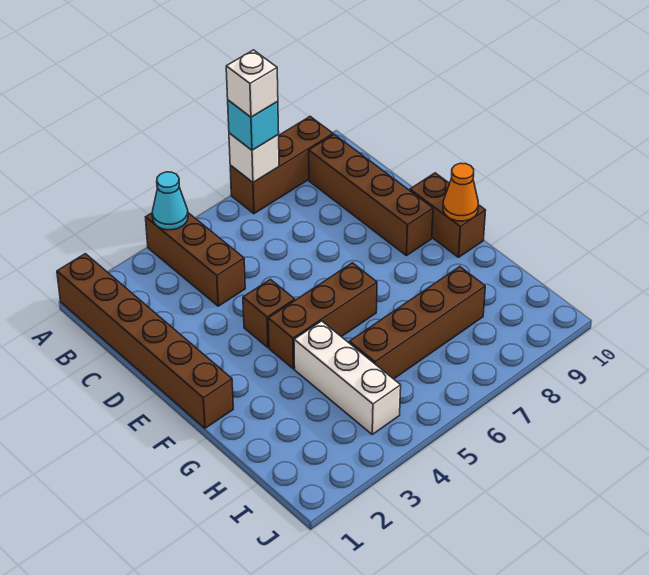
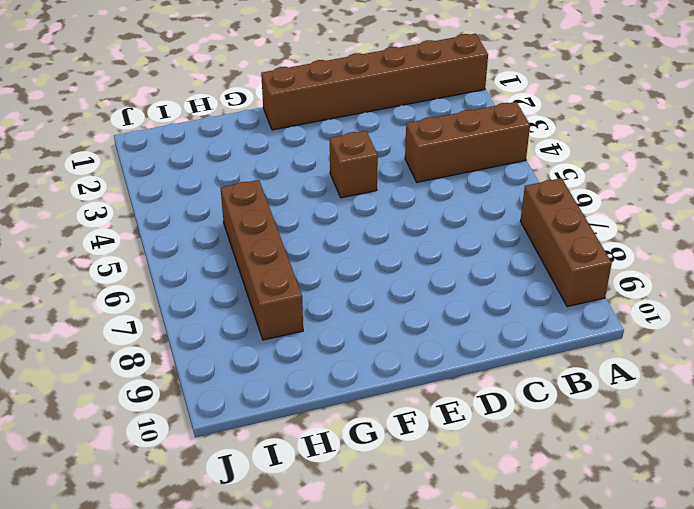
none -> brown brick B9:E9 level 1
none -> brown brick E10:F10 level 1
none -> brown brick F4:F6 level 1

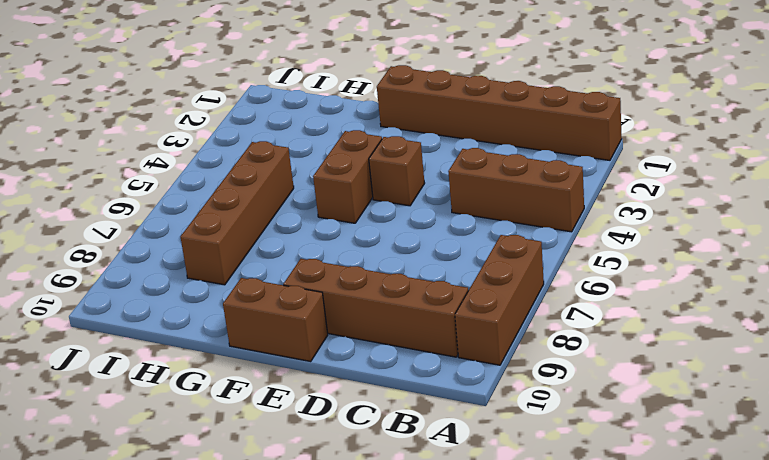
brown brick F4:F5 level 1 -> brown brick F4:F6 level 1
none -> white brick G4:I4 level 1
none -> cyan cone A4 level 2
none -> white brick A7 level 2

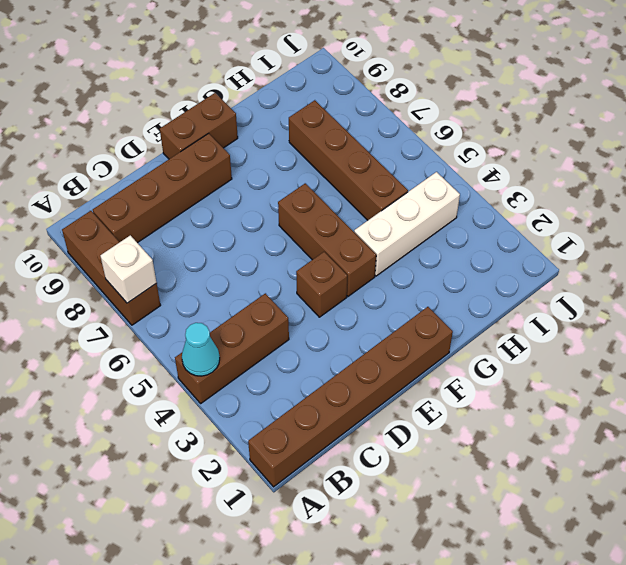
none -> orange cone F10 level 2
none -> cyan brick A7 level 3
none -> white brick A7 level 4

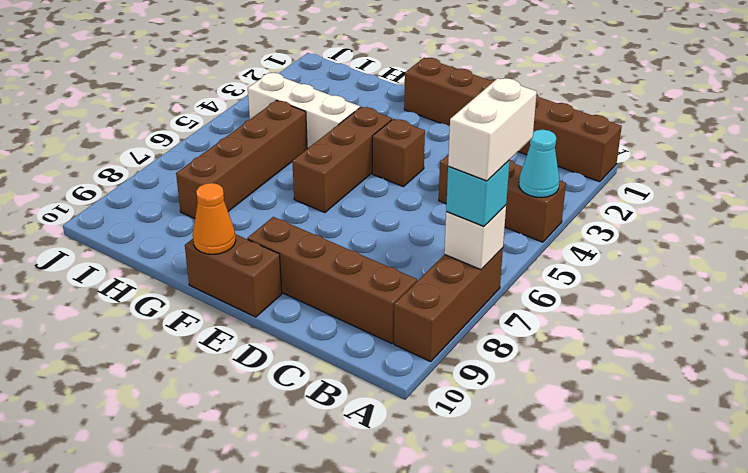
white brick A6:A7 level 4 -> white brick A7 level 4

